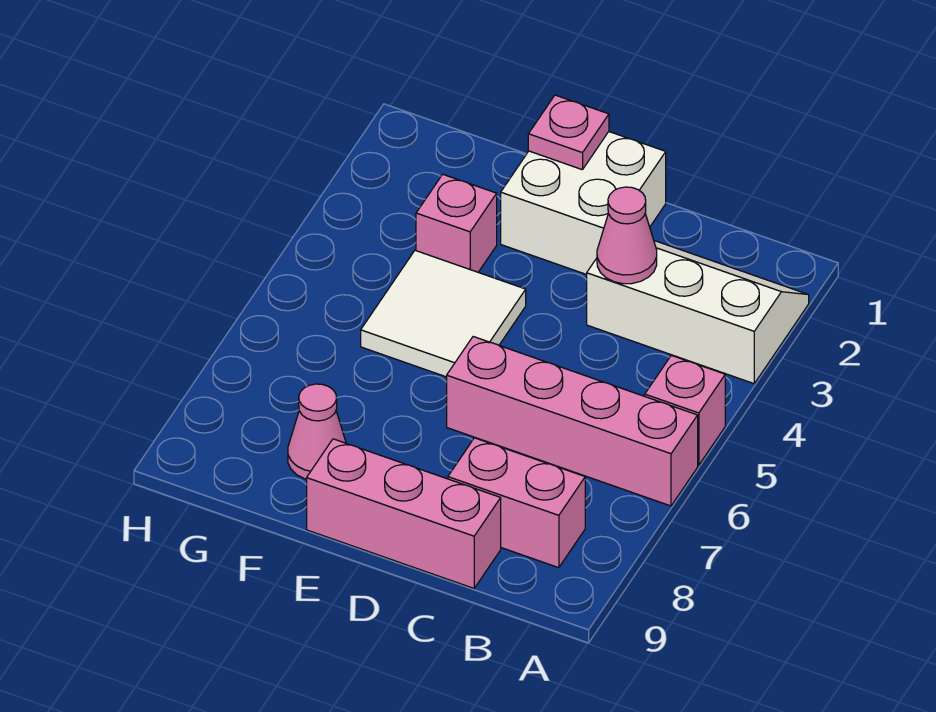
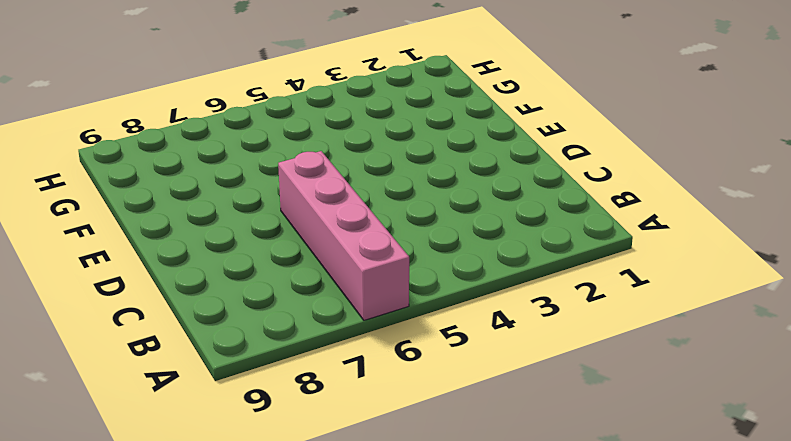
none -> white slope A2:C3 level 1 top 3
none -> pink brick A5 level 1

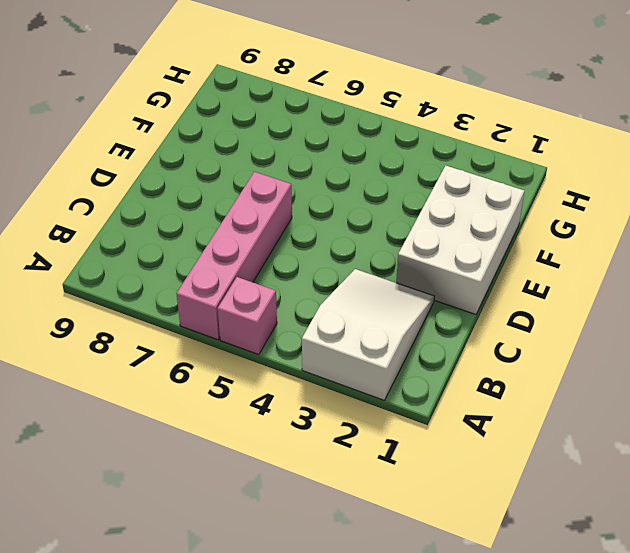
white slope A2:C3 level 1 top A -> white slope A2:C3 level 1 top 3
white brick D1:F2 level 1 -> white brick D1:E2 level 1
none -> pink brick B8:C8 level 1
none -> pink brick C9:E9 level 1

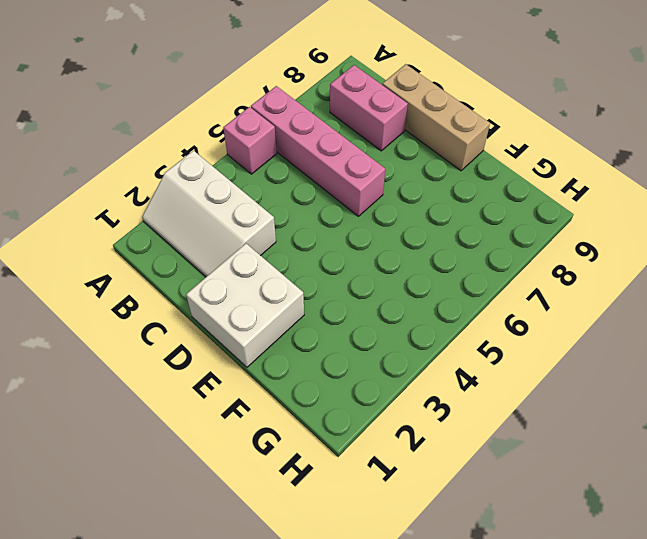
tan brick C9:E9 level 1 -> pink brick C9:E9 level 1
none -> white tile E4:F5 level 1
none -> pink brick F3 level 1

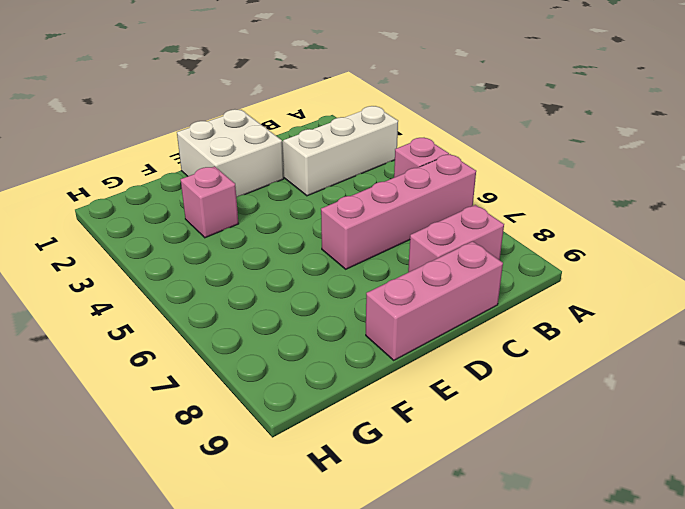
none -> white tile E4:F5 level 1
none -> pink cone F8 level 1

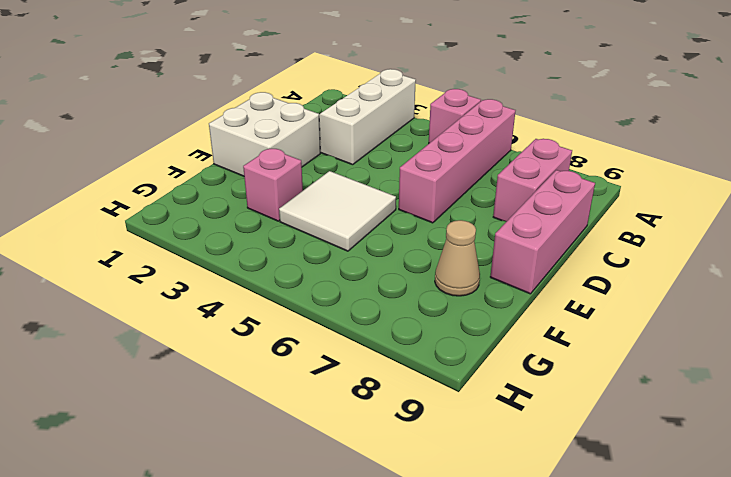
tan cone F8 level 1 -> pink cone F8 level 1
none -> pink cone C3 level 2
none -> pink plate E1 level 2

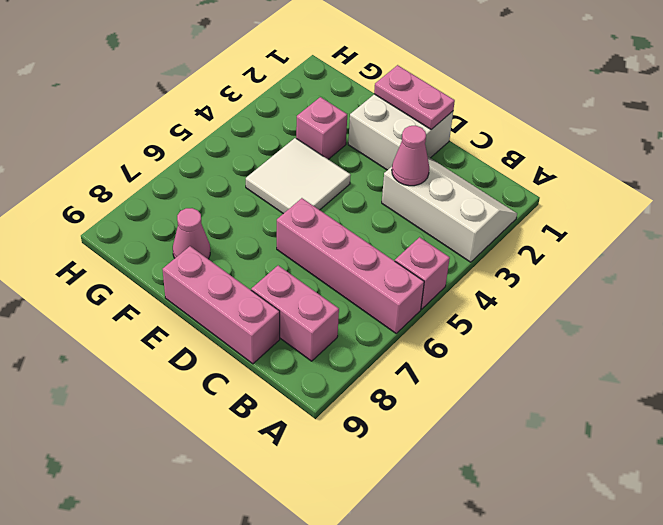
pink plate D1:E1 level 2 -> pink plate E1 level 2

